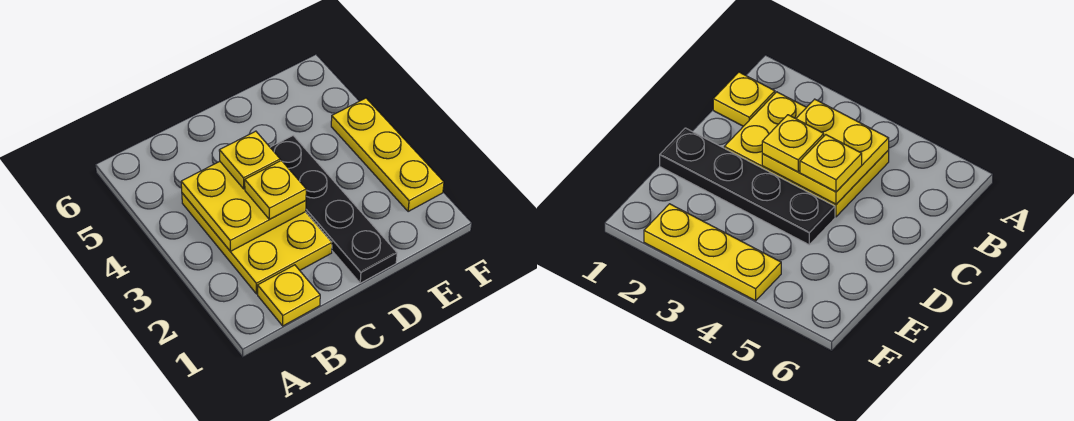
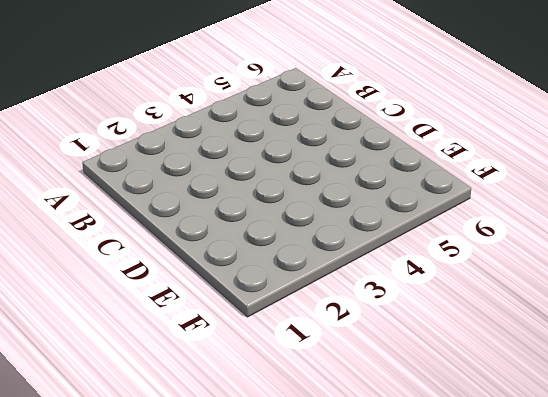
none -> yellow plate B1 level 1
none -> yellow plate B2:C4 level 1

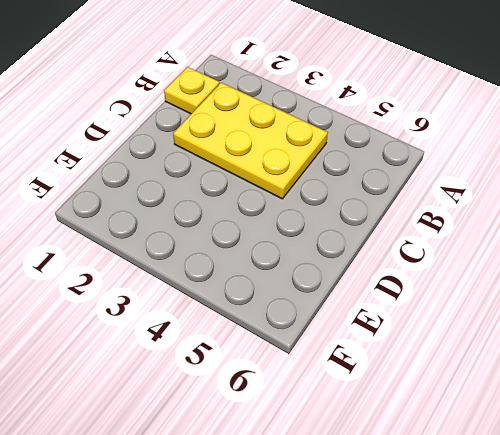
none -> black plate D1:D4 level 1
none -> yellow plate F2:F4 level 1

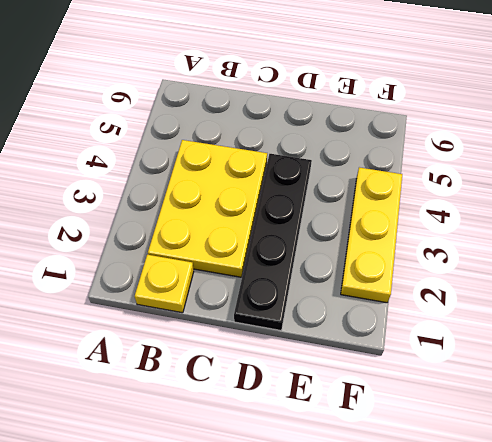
none -> yellow plate B3:C4 level 2
none -> yellow plate C3 level 3

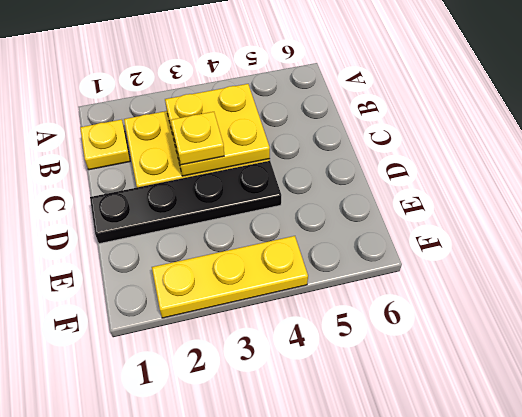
none -> yellow plate C4 level 3

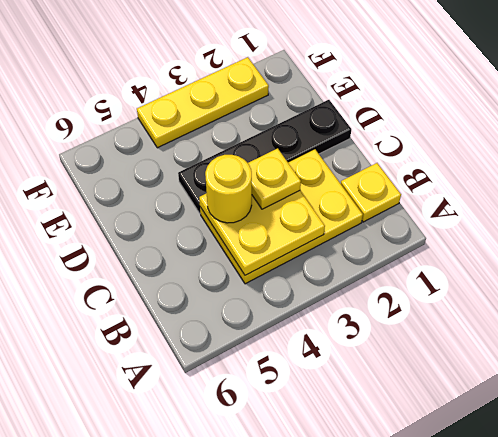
yellow round brick C4 level 3 -> yellow plate C4 level 3

